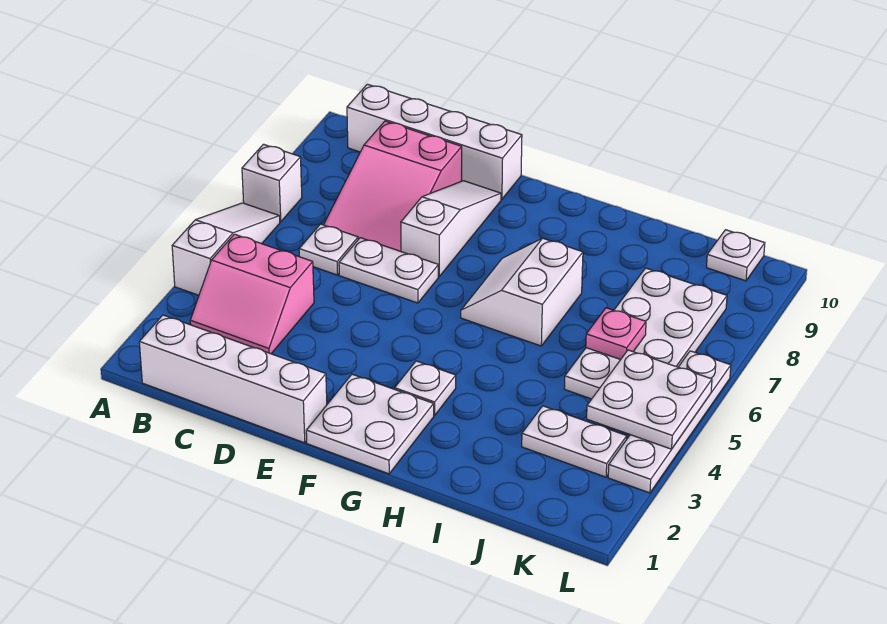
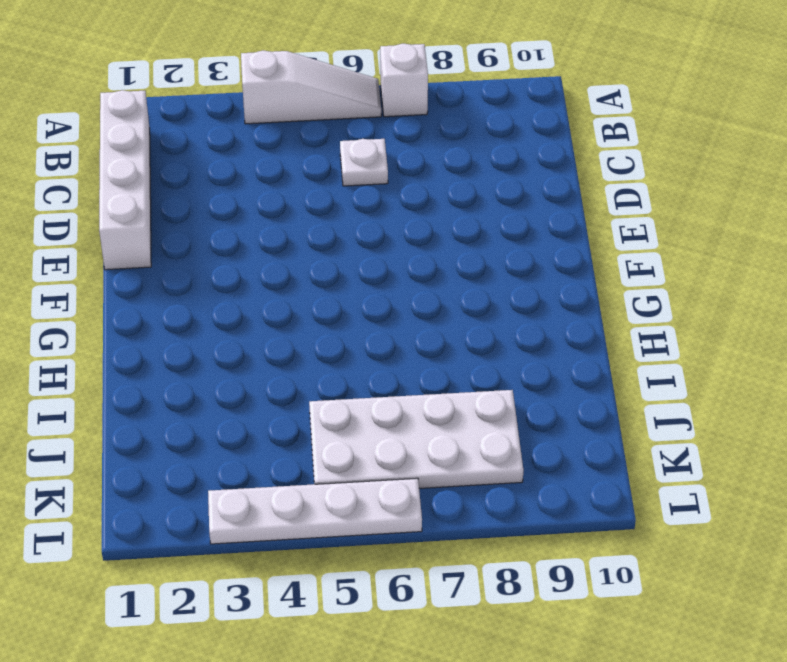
none -> pink slope B3:C4 level 1 top 4
none -> white brick B10:E10 level 1
none -> pink slope C7:D9 level 1 top 9

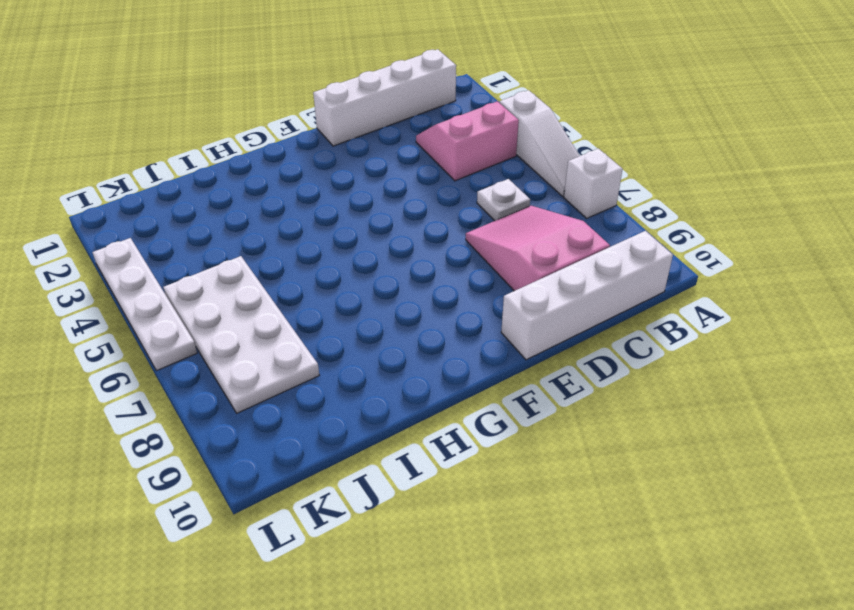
none -> white plate D6:E6 level 1
none -> white slope E7:E9 level 1 top 7
none -> white plate F1:G2 level 1

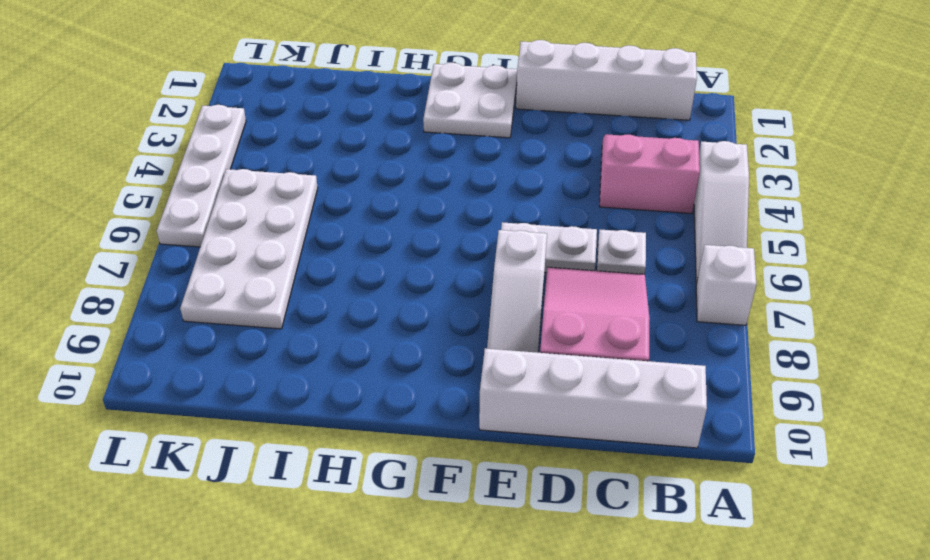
none -> white plate G3 level 1
none -> white slope G6:H7 level 1 top H
none -> white plate J3:K3 level 1

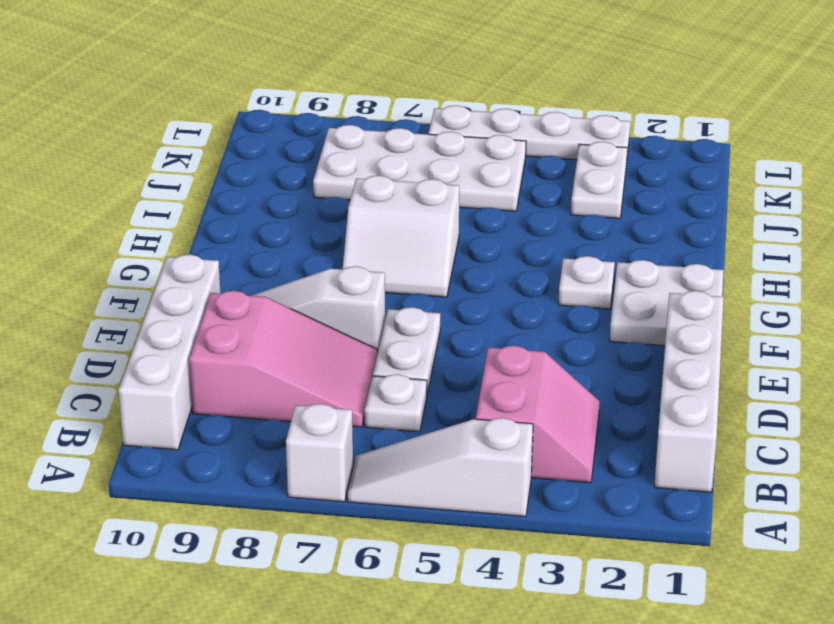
none -> white plate K10 level 1
none -> pink plate J6 level 2
none -> white plate K4:L5 level 2

